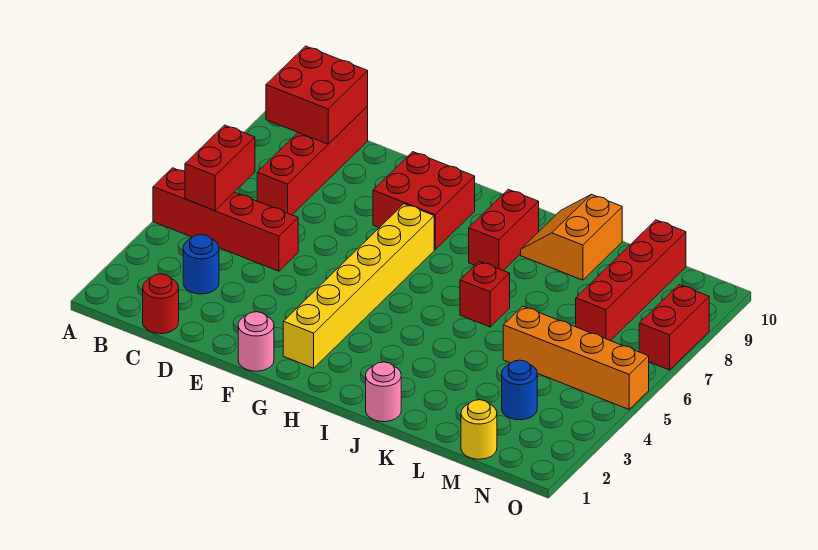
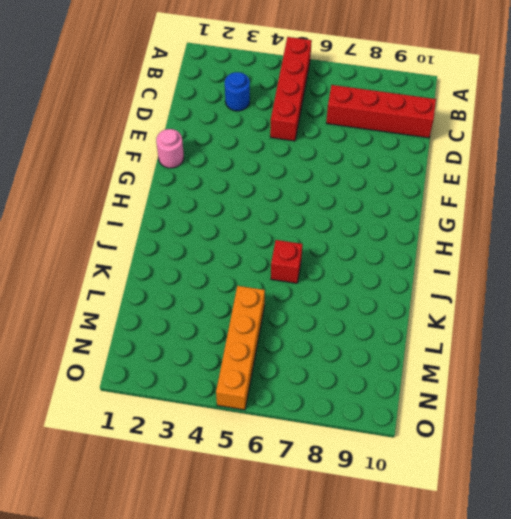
none -> red round brick C1 level 1
none -> red brick F8:G9 level 1
none -> yellow brick G2:G7 level 1

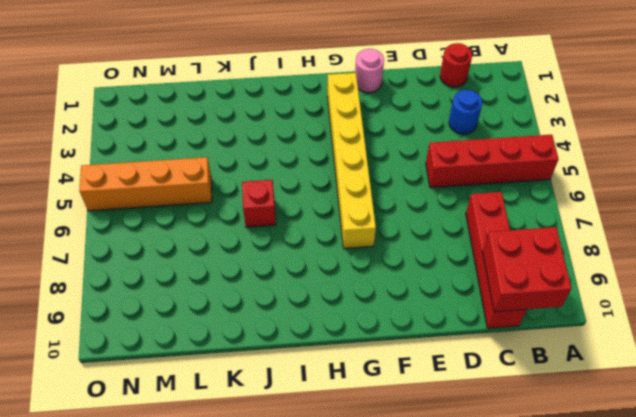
none -> red brick F8:G9 level 1
none -> red brick I8:I9 level 1
none -> pink round brick J1 level 1

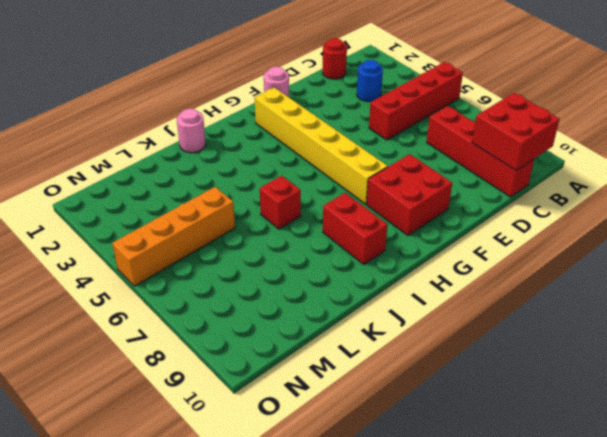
none -> orange slope J9:K10 level 1 top K
none -> yellow round brick M1 level 1
none -> blue round brick M3 level 1

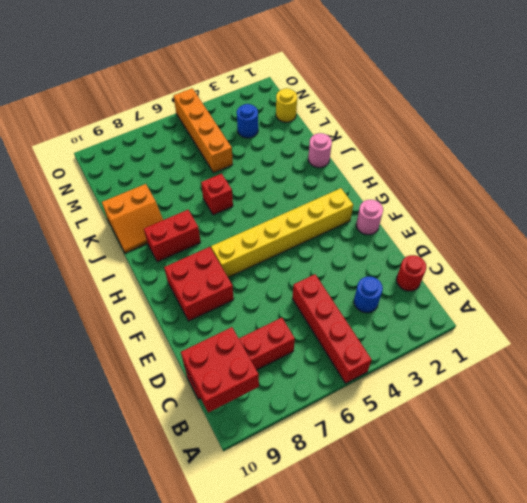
none -> red brick M7:M10 level 1
none -> red brick O7:O8 level 1
none -> red brick B5:B6 level 2

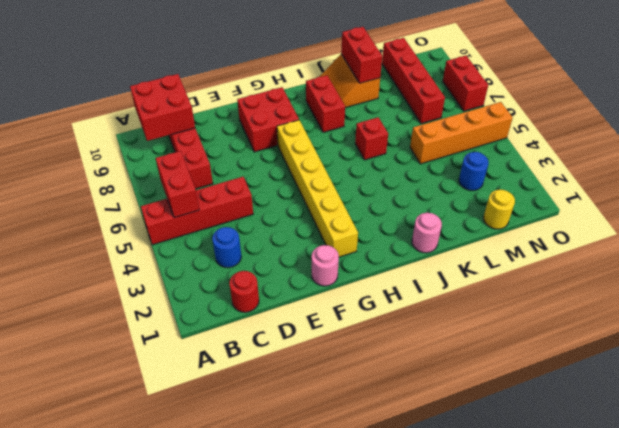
red brick K9:K10 level 2 -> none

